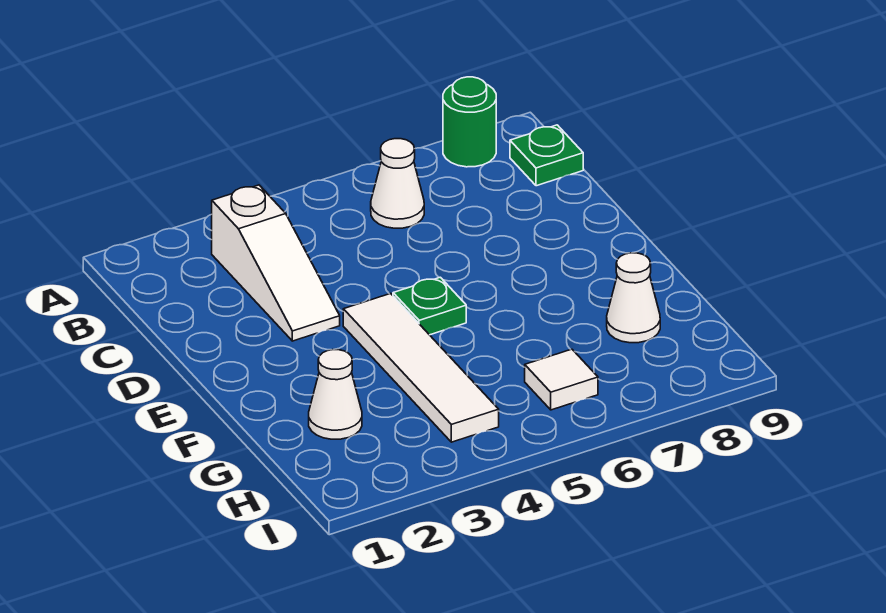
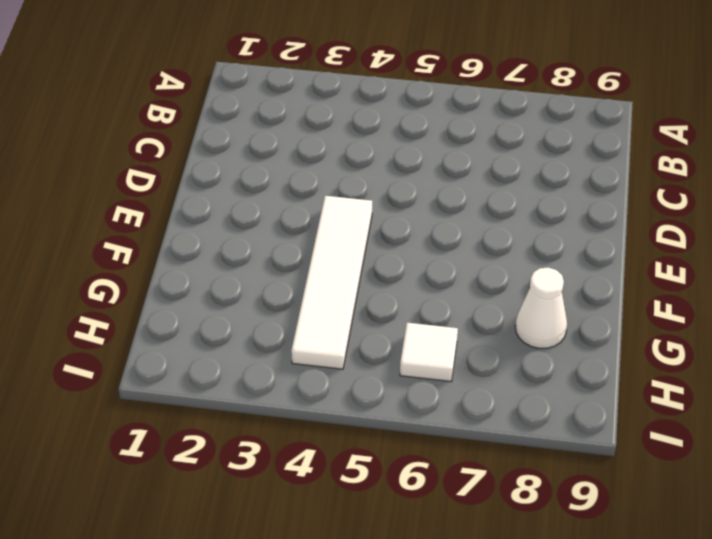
none -> green round brick A8 level 1
none -> white slope B3:D3 level 1 top B

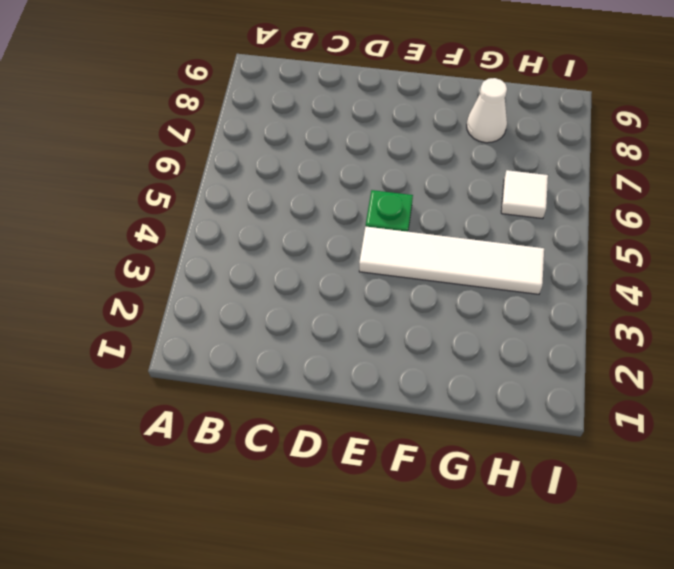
none -> green round brick A8 level 1
none -> white slope B3:D3 level 1 top B

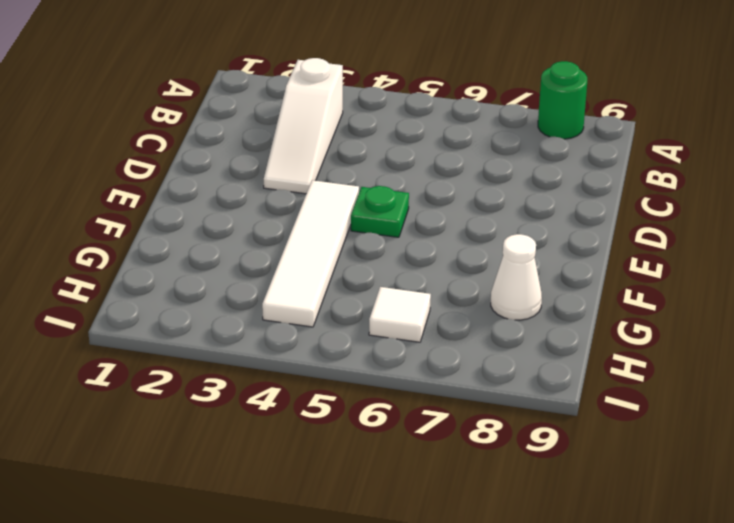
none -> white cone B6 level 1
none -> green plate B9 level 1

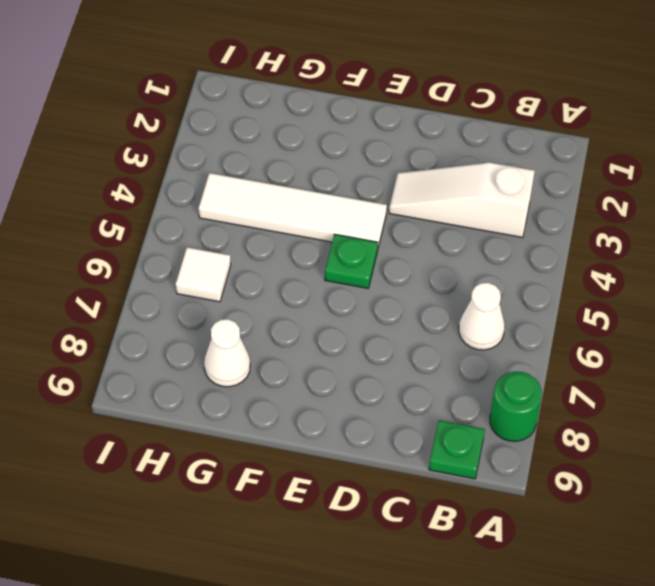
none -> white cone G2 level 1

